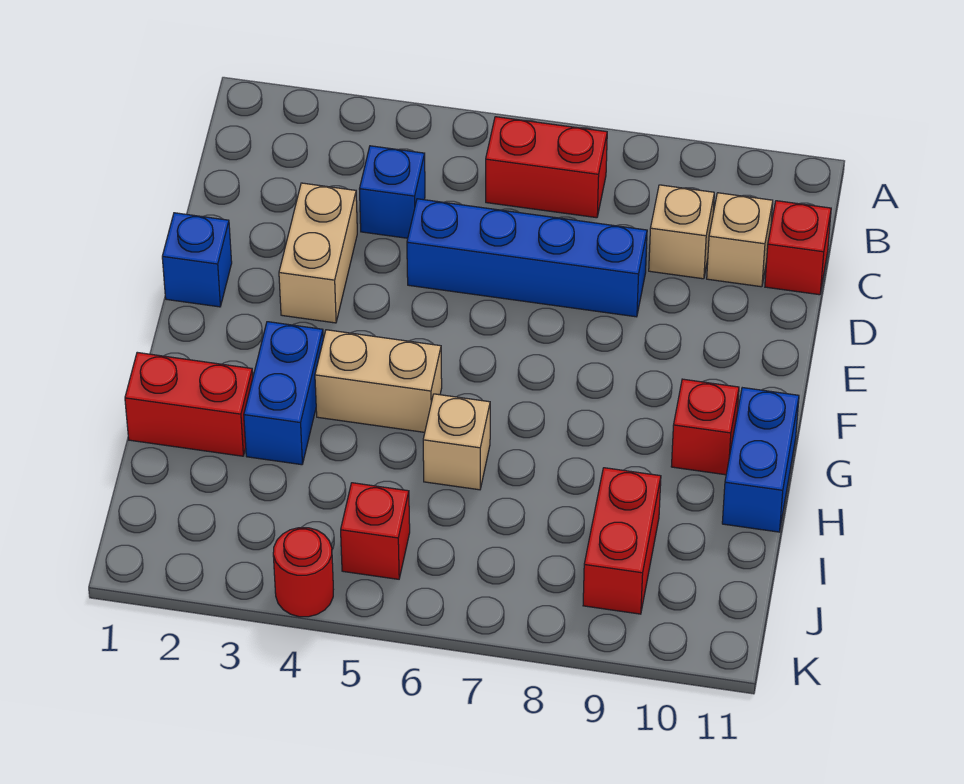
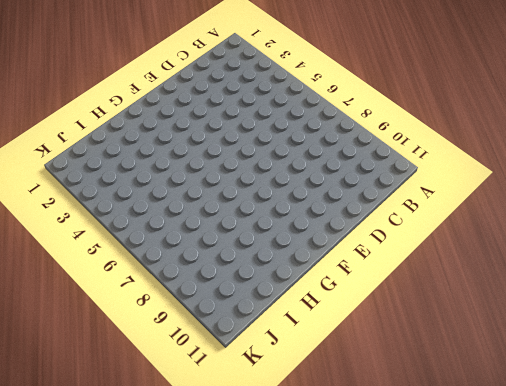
none -> red brick B6:B7 level 1
none -> blue brick C4 level 1
none -> tan brick C9 level 1

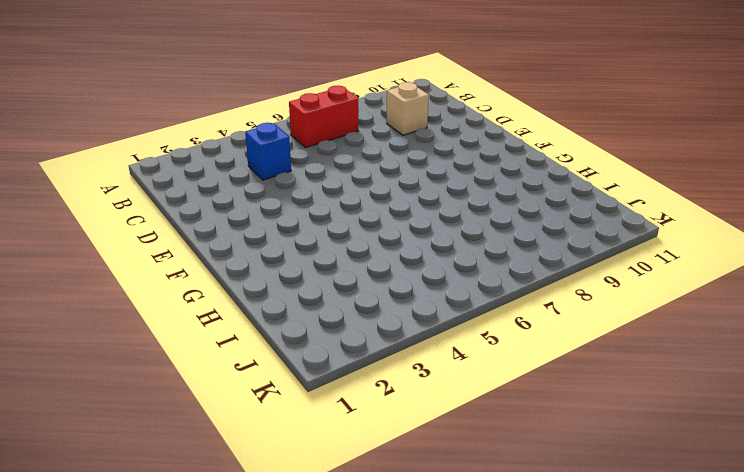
none -> tan brick C10 level 1
none -> red brick C11 level 1
none -> tan brick D3:E3 level 1

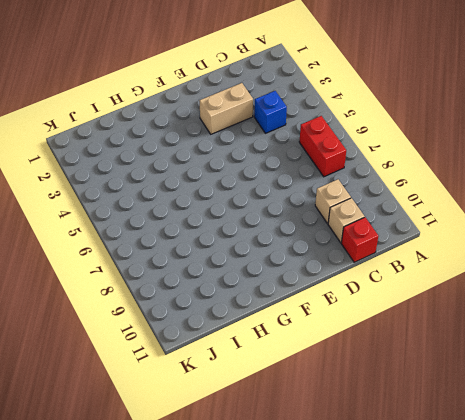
none -> blue brick D5:D8 level 1
none -> blue brick E1 level 1
none -> blue brick G3:H3 level 1

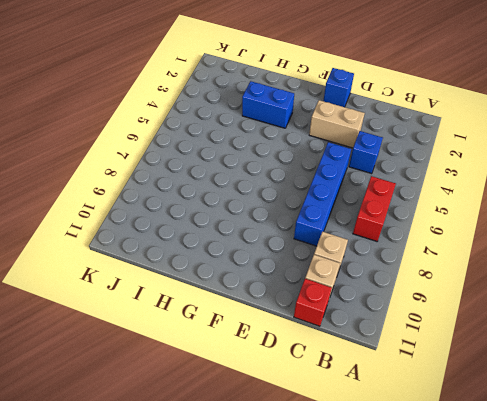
none -> tan brick G4:G5 level 1
none -> red brick G10 level 1
none -> blue brick G11:H11 level 1

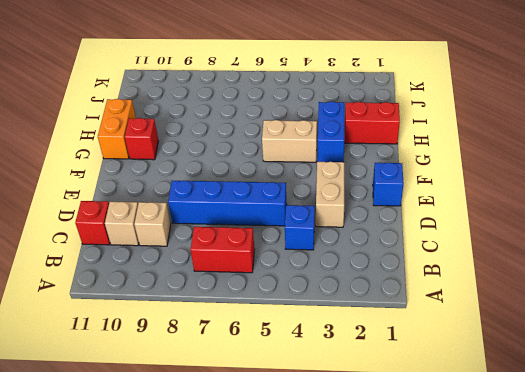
orange brick G11:H11 level 1 -> blue brick G11:H11 level 1
none -> tan brick H6 level 1
none -> red brick I9:J9 level 1
none -> red brick J5 level 1

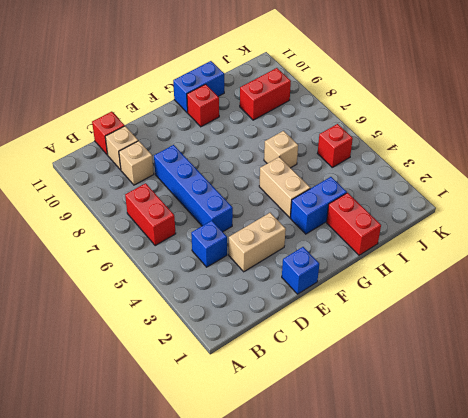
none -> red round brick K4 level 1

